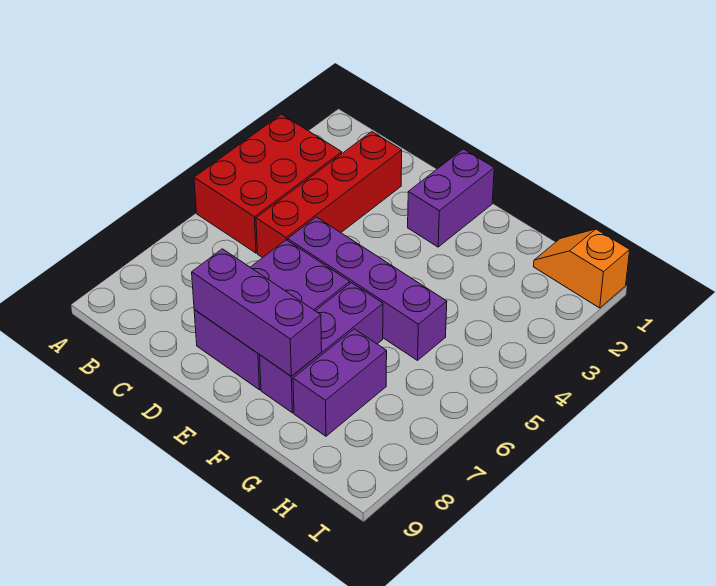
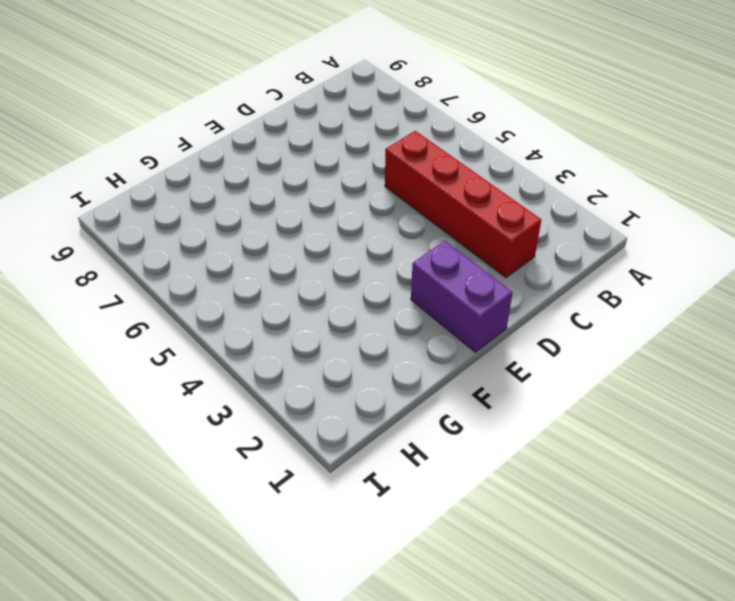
none -> red brick A3:B5 level 1
none -> purple brick D5:G5 level 1

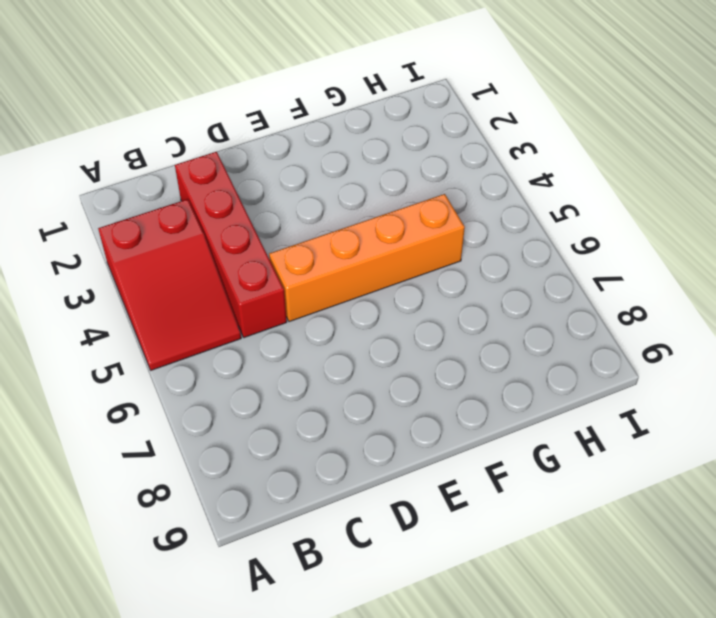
red slope A3:B5 level 1 top 3 -> red brick A3:B5 level 1
orange brick D5:G5 level 1 -> purple brick D5:G5 level 1
none -> purple brick D6:E8 level 1
none -> purple brick E1:E2 level 1

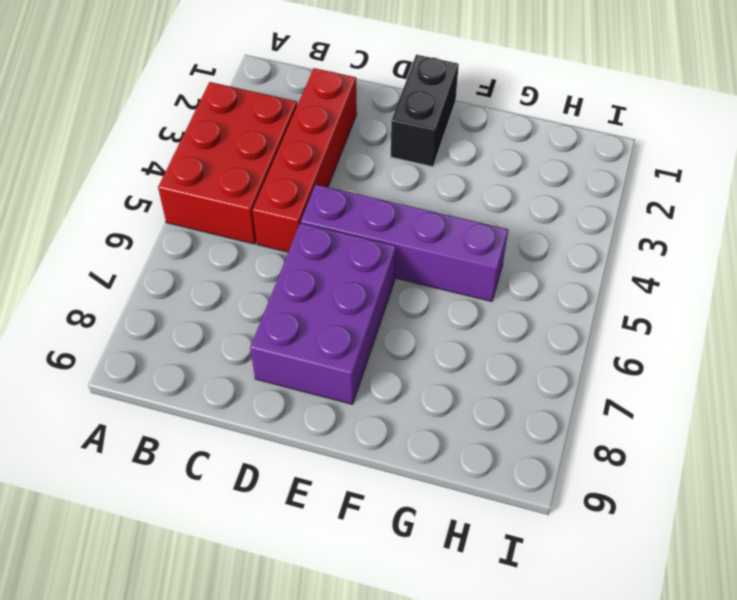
black brick E1:E2 level 1 -> purple brick E1:E2 level 1
none -> purple brick F6:F8 level 1
none -> purple brick G7:G8 level 1

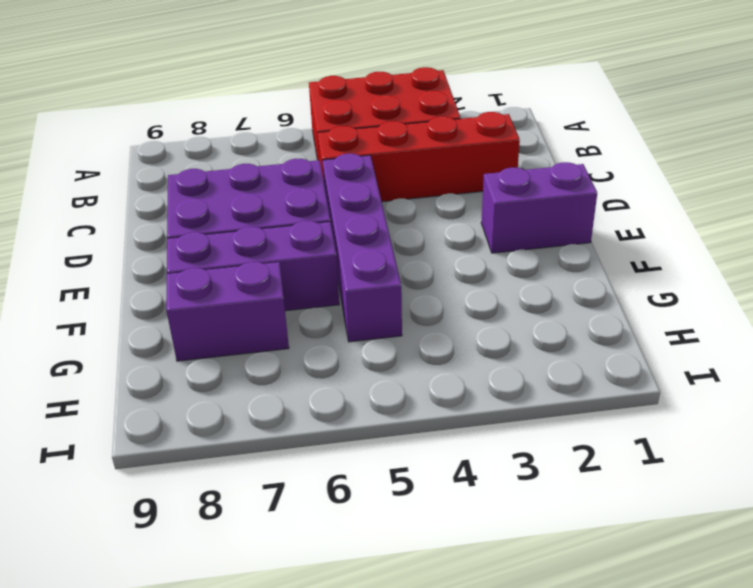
none -> orange slope H1:I1 level 1 top I
none -> purple brick D8:F8 level 2

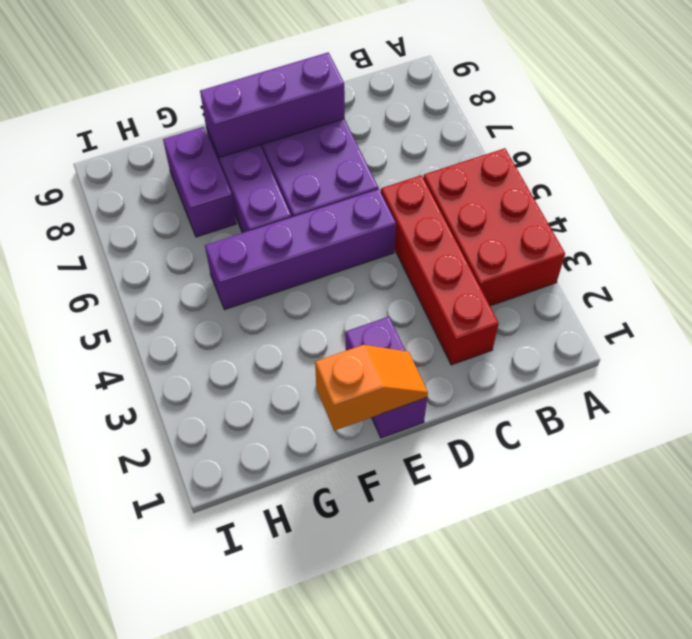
orange slope E1:F1 level 2 top F -> orange slope H1:I1 level 1 top I

